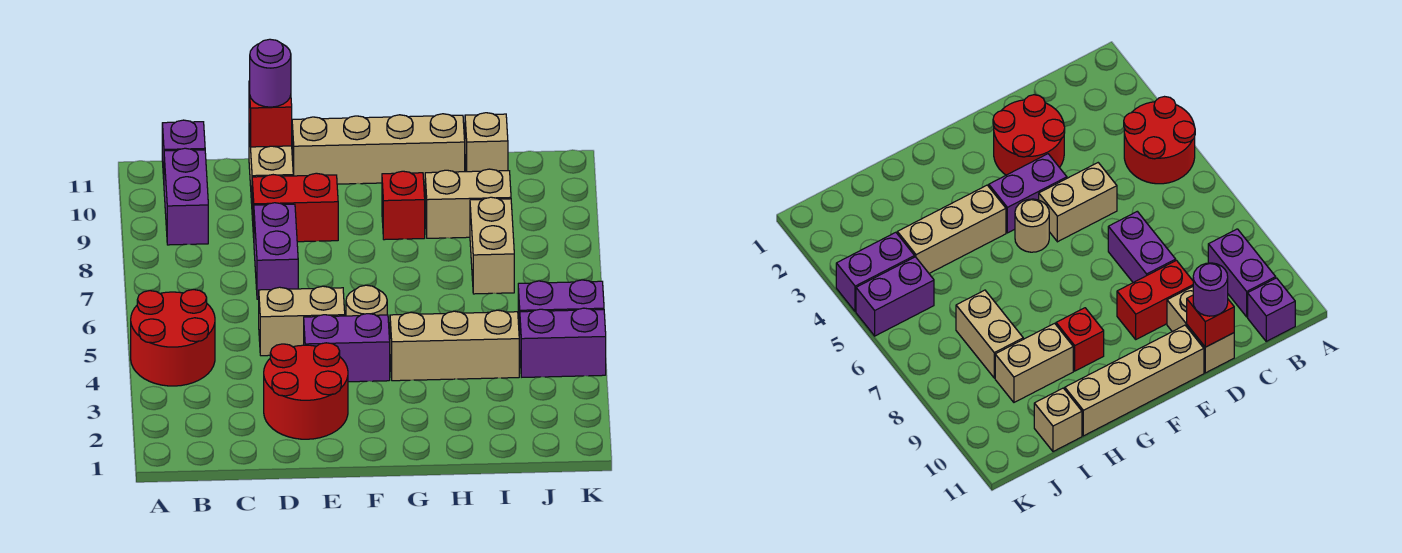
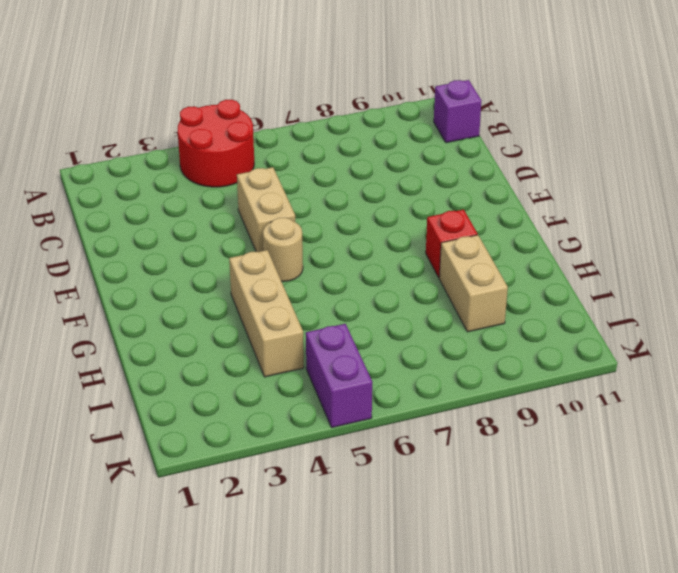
none -> purple brick B9:B10 level 1
none -> red round brick D2:E3 level 1
none -> purple brick D7:D8 level 1

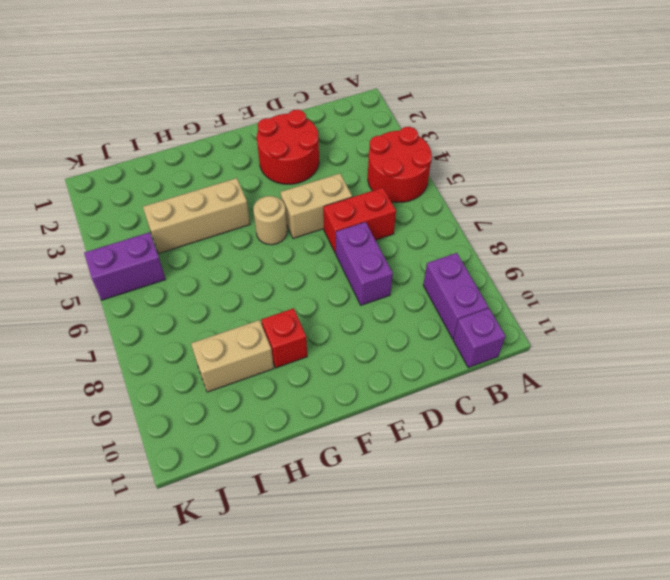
red brick C6:D6 level 1 -> red brick D9:E9 level 1
none -> tan brick D10:D11 level 1
none -> purple brick E4:F4 level 1
none -> tan brick E11:H11 level 1

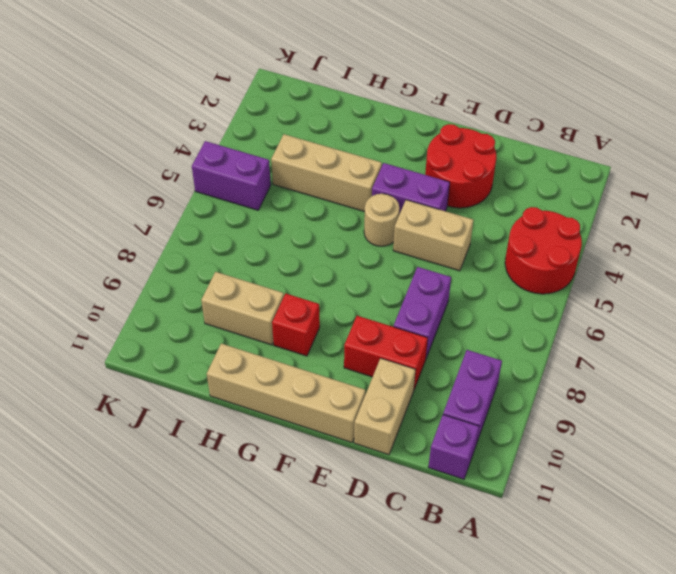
none -> tan brick I7:I8 level 1
none -> tan brick I11 level 1
none -> purple brick J4:K4 level 1

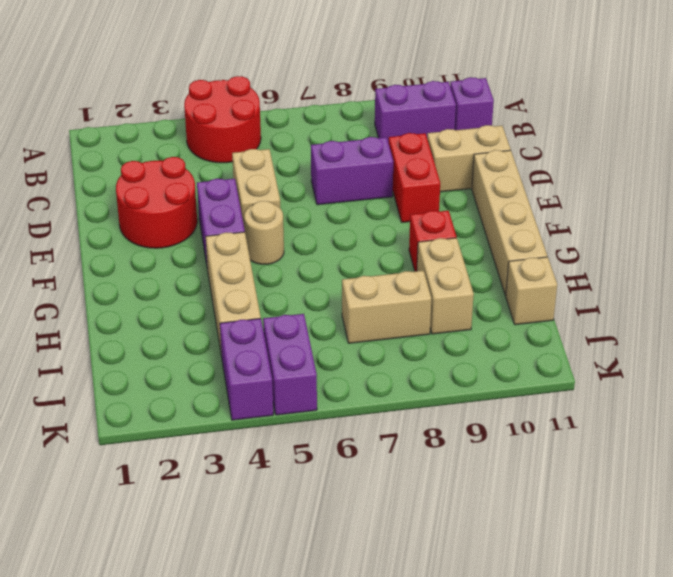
none -> red brick D11 level 2
none -> purple round brick D11 level 3

